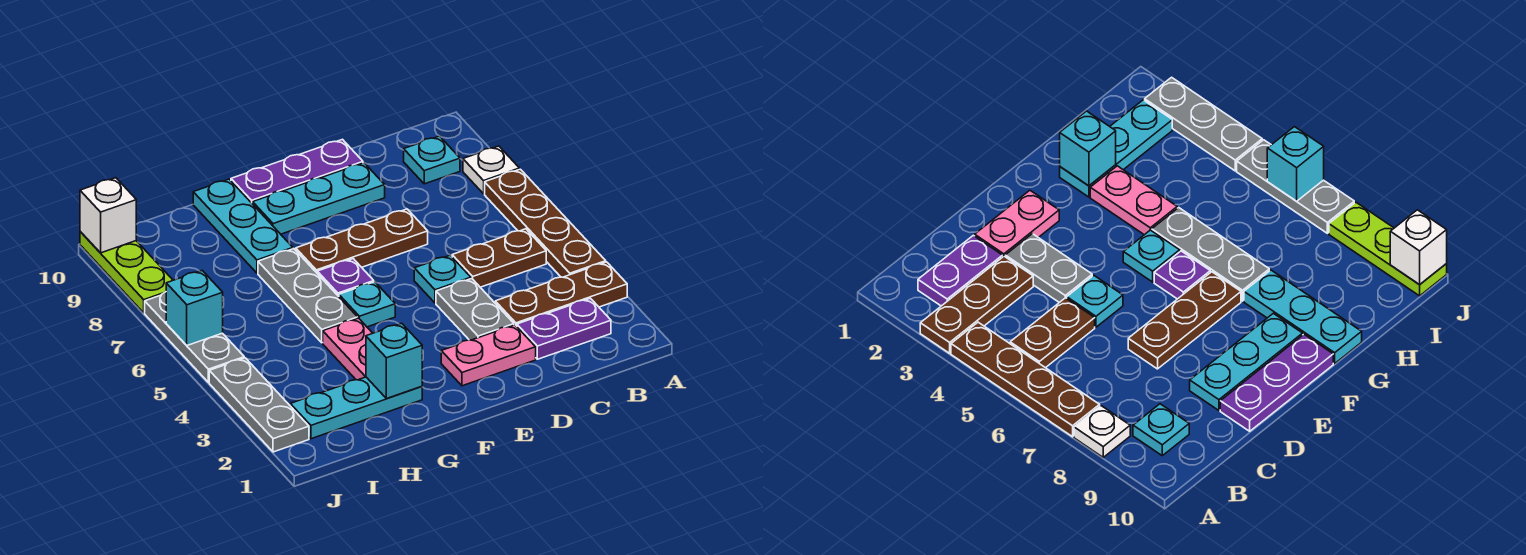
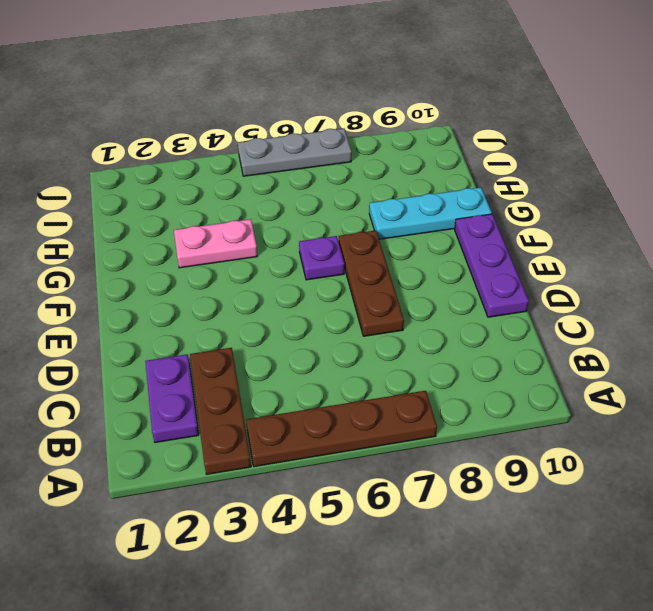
none -> white plate A8 level 1
none -> brown plate B5:C5 level 1
none -> cyan plate B9 level 1

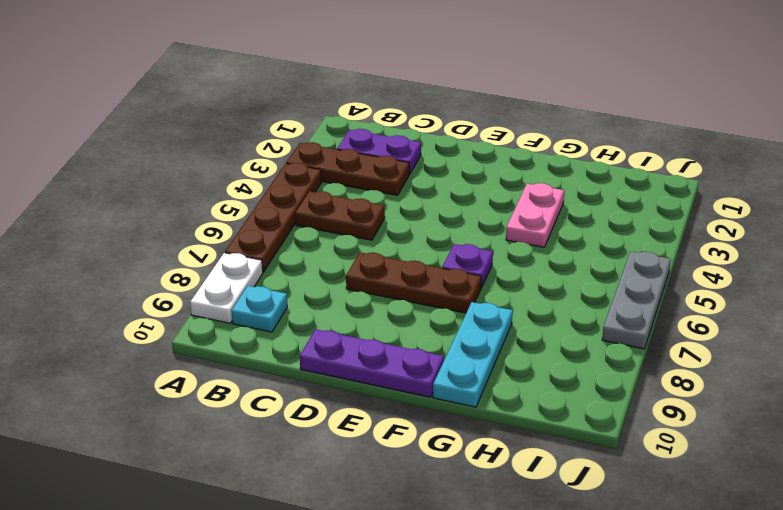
white plate A8:A9 level 1 -> white plate A8 level 1
none -> pink plate D2:E2 level 1
none -> grey plate D3:D4 level 1
none -> cyan plate D5 level 1

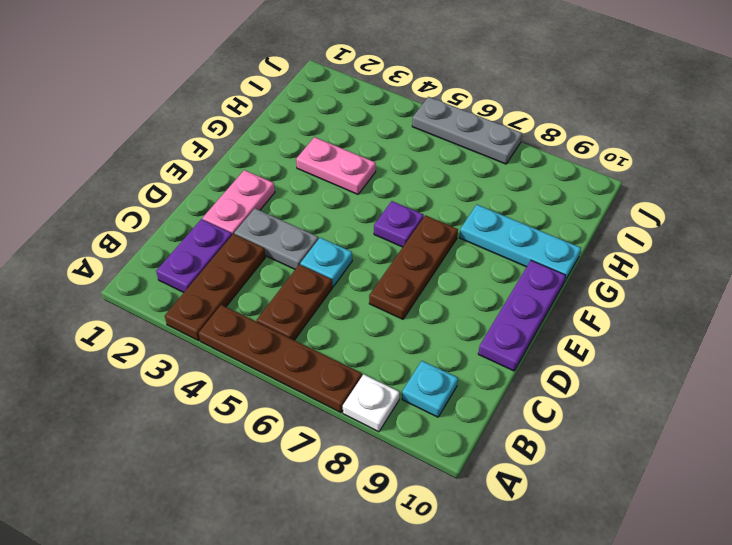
none -> cyan plate D9:F9 level 1
none -> cyan plate F5 level 1
none -> cyan plate G2:I2 level 1

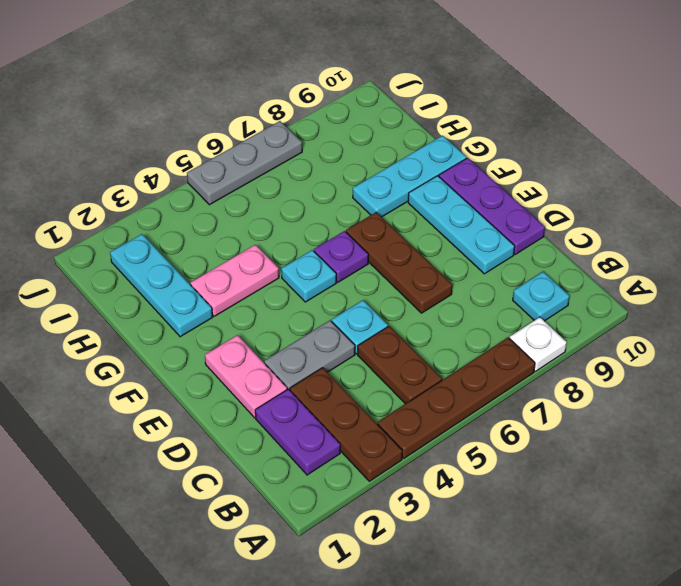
none -> grey plate G5:G7 level 1
none -> grey plate J2:J4 level 1
none -> lime plate J8:J10 level 1

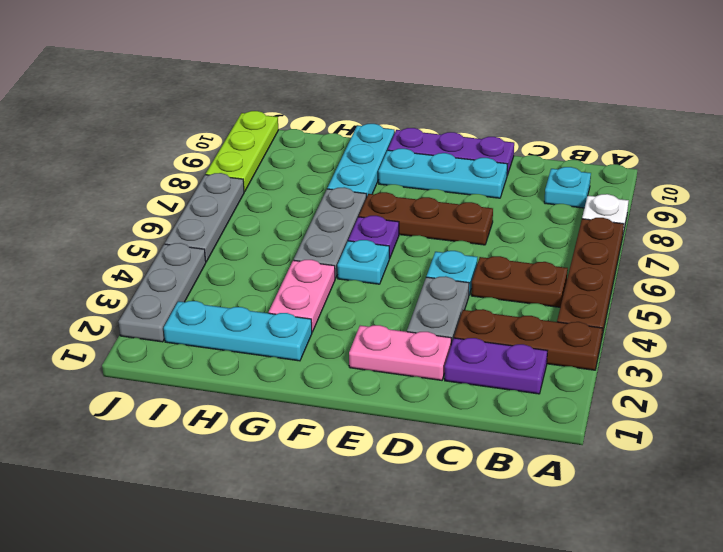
none -> cyan brick G2 level 2
none -> cyan brick J6 level 2
none -> white brick J10 level 2

